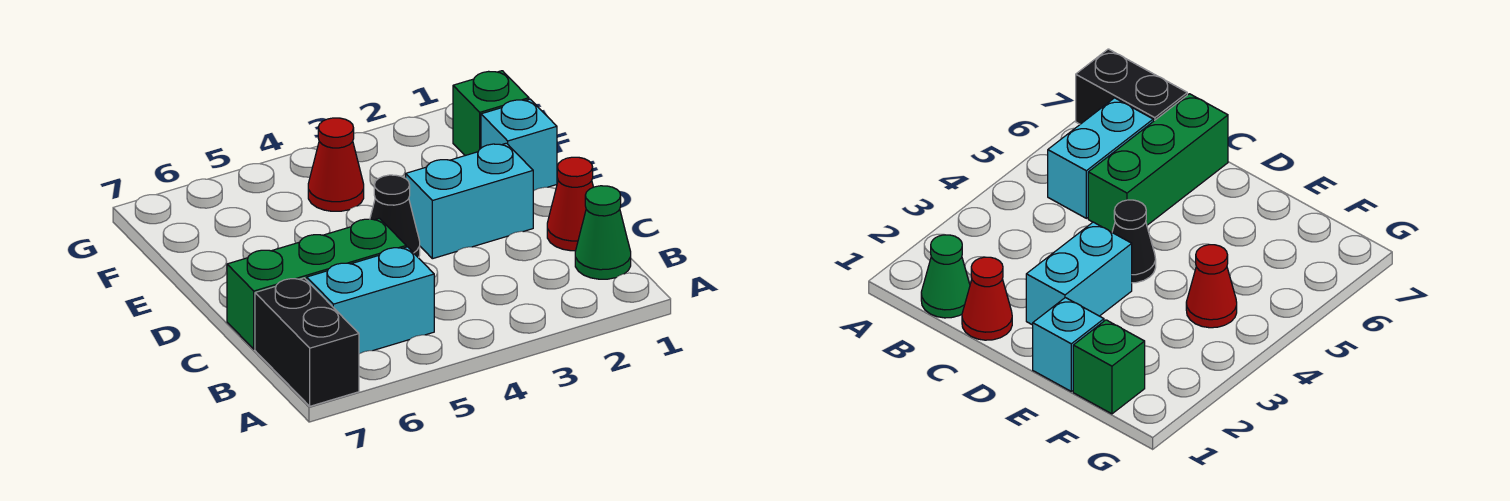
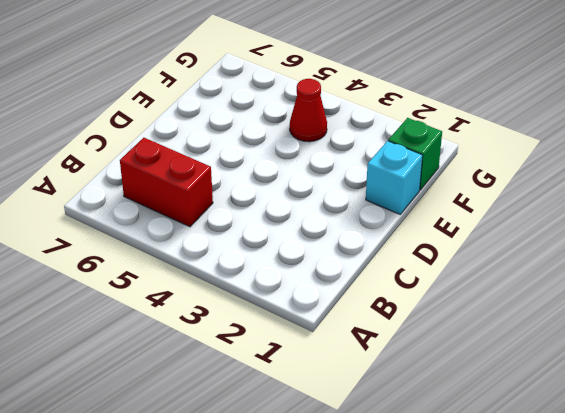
red brick B5:B6 level 1 -> cyan brick B5:B6 level 1
none -> black brick A7:B7 level 1
none -> green cone B1 level 1

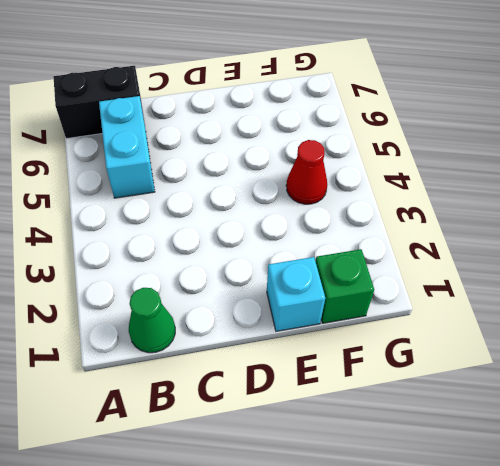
none -> red cone C1 level 1
none -> green brick C5:C7 level 1

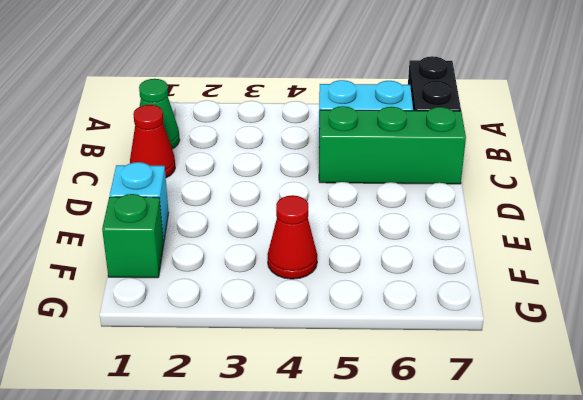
none -> cyan brick D2:D3 level 1
none -> black cone D4 level 1

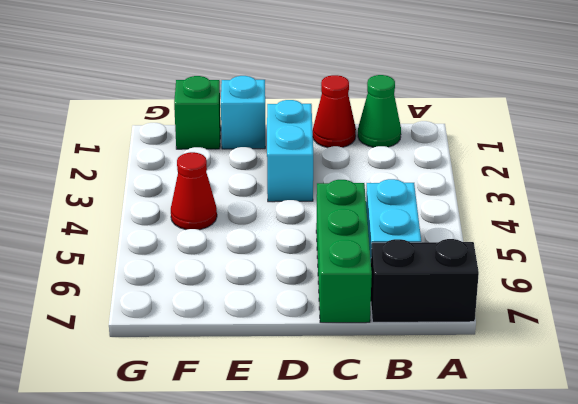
none -> black cone D4 level 1

